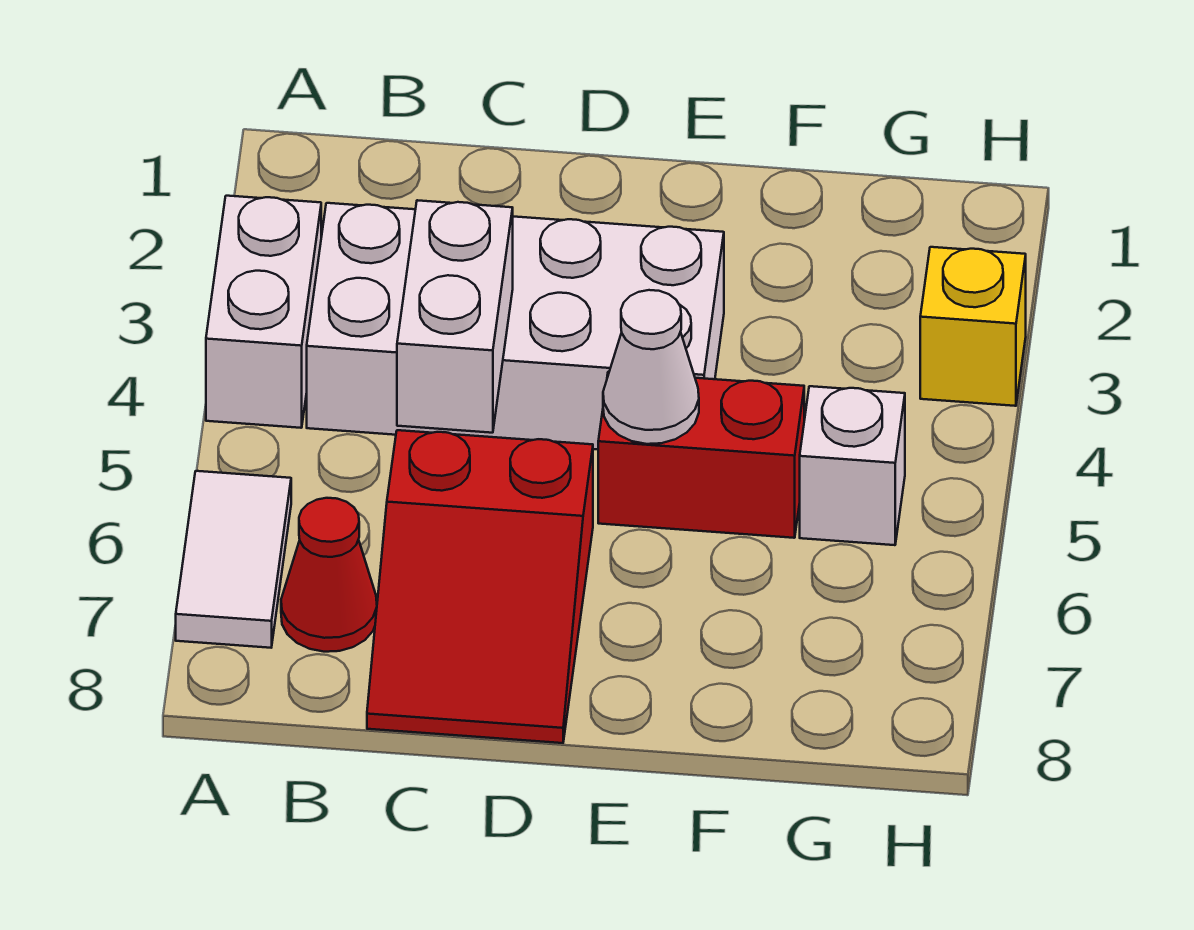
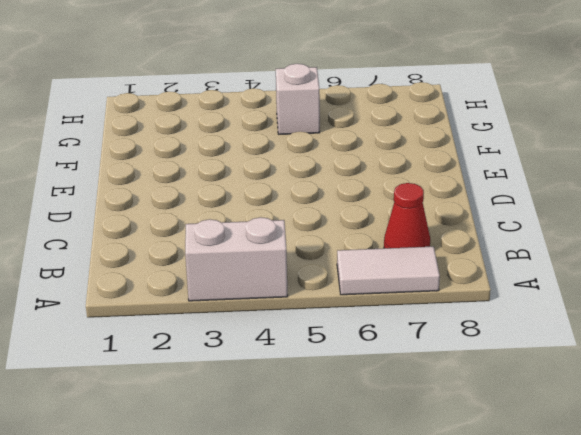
none -> white brick B3:E4 level 1
none -> red slope C6:D8 level 1 top 6

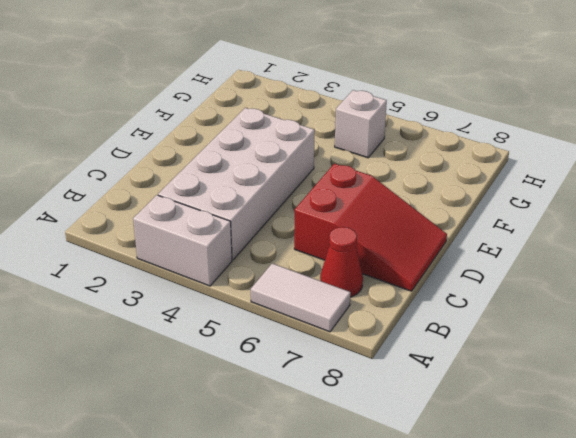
none -> red brick E5:F5 level 1
none -> yellow brick H3 level 1

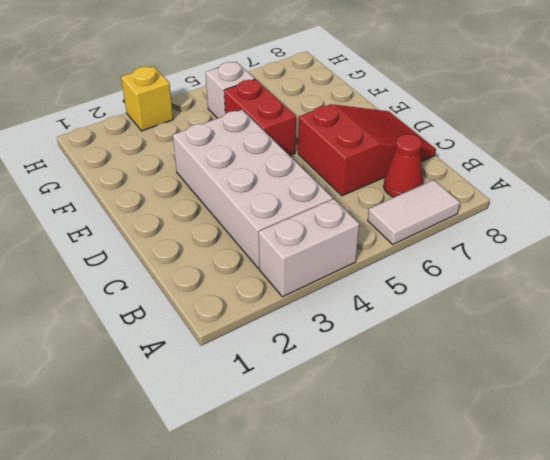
none -> white brick C4:C5 level 2
none -> white cone E5 level 2

